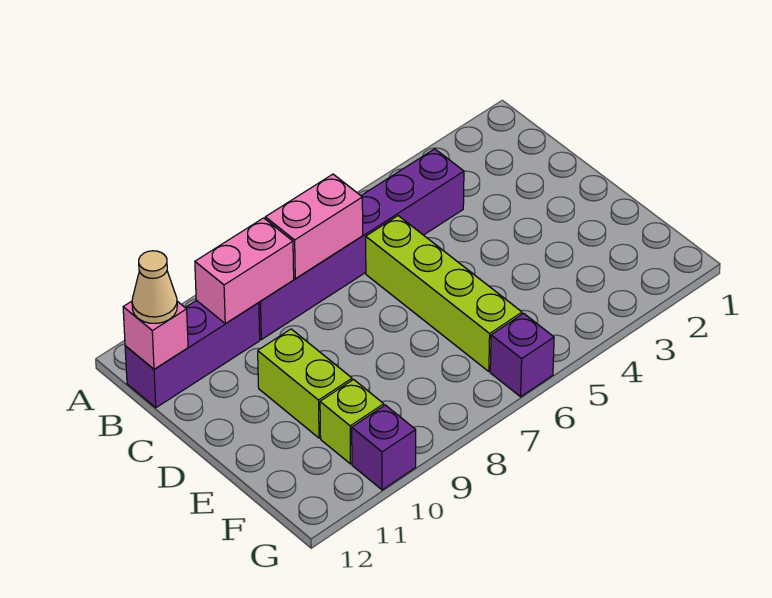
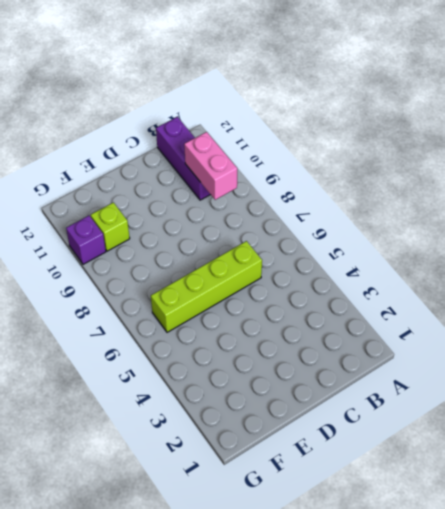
none -> purple brick B4:B9 level 1
none -> lime brick D10:E10 level 1

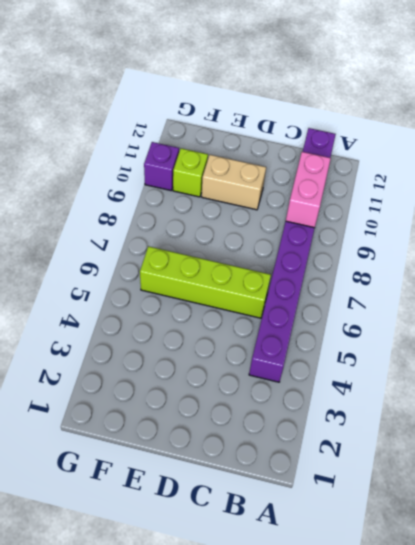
tan brick D10:E10 level 1 -> lime brick D10:E10 level 1
none -> purple brick G6 level 1
none -> pink brick B7:B8 level 2

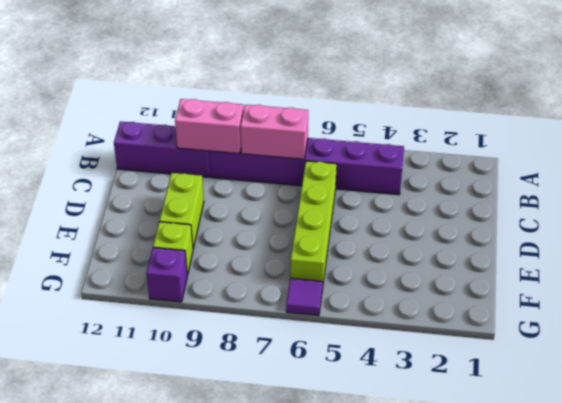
purple tile G6 level 1 -> purple brick G6 level 1
none -> pink brick B12 level 2
none -> tan cone B12 level 3

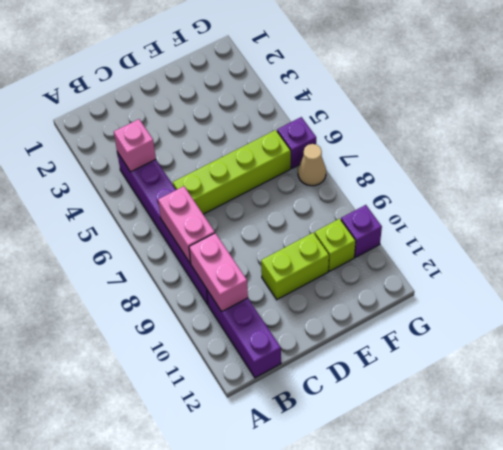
pink brick B4 level 2 -> pink brick B12 level 2
tan cone G7 level 1 -> tan cone B12 level 3

